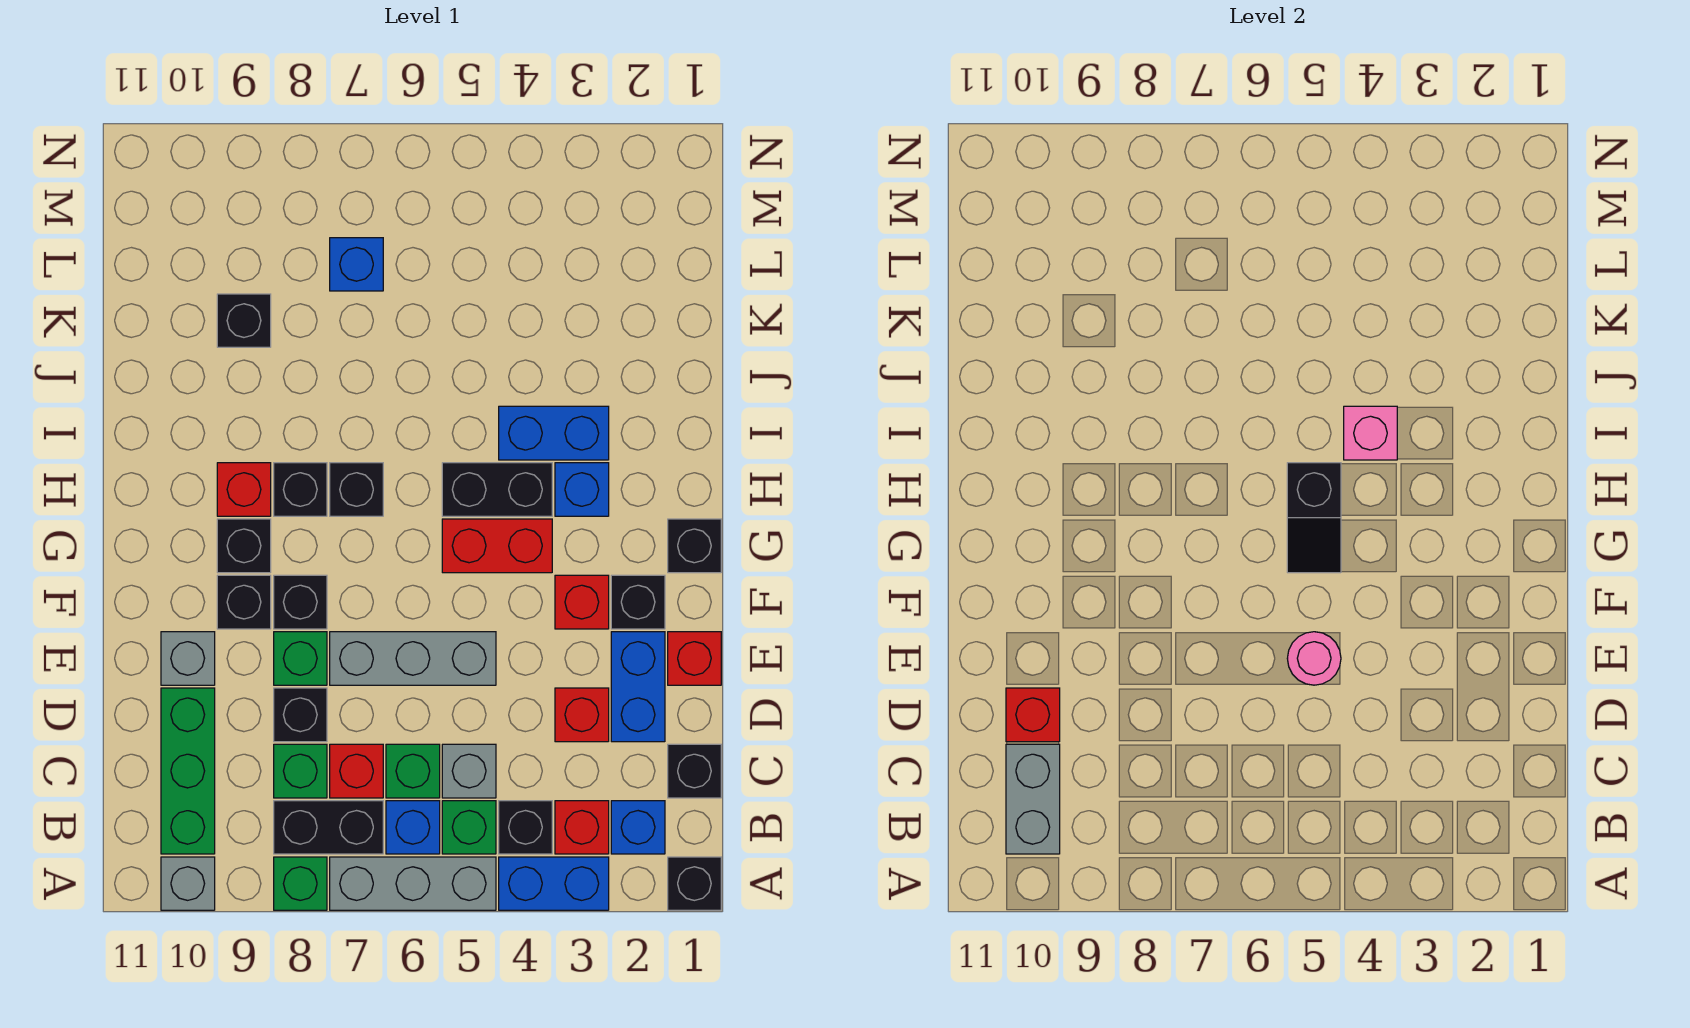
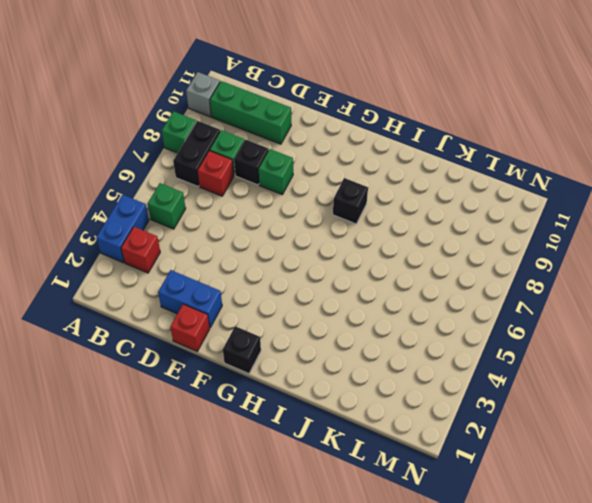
none -> black brick A1 level 1
none -> grey brick A5:A7 level 1
none -> blue brick B2 level 1
none -> black brick B4 level 1

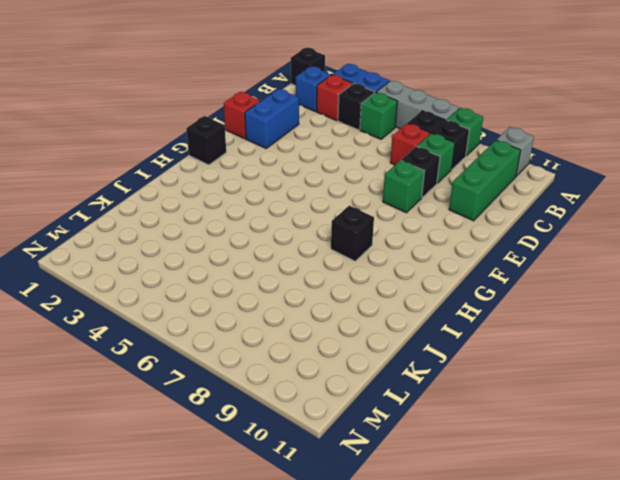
none -> blue brick B6 level 1
none -> black brick C1 level 1
none -> grey brick C5 level 1
none -> green brick C6 level 1

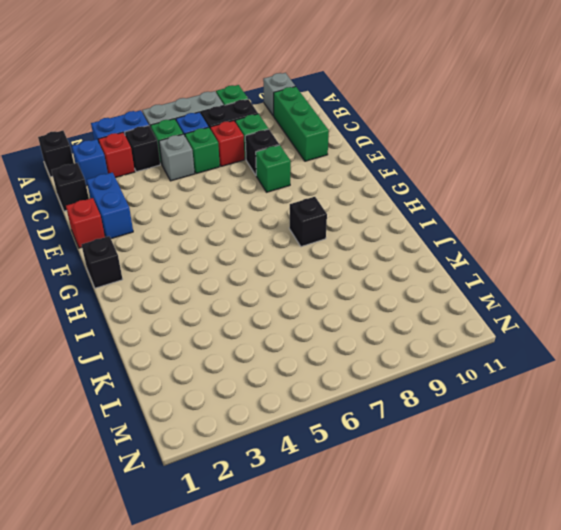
none -> red brick D3 level 1
none -> grey brick E5:E7 level 1
none -> grey brick E10 level 1
none -> black brick F2 level 1

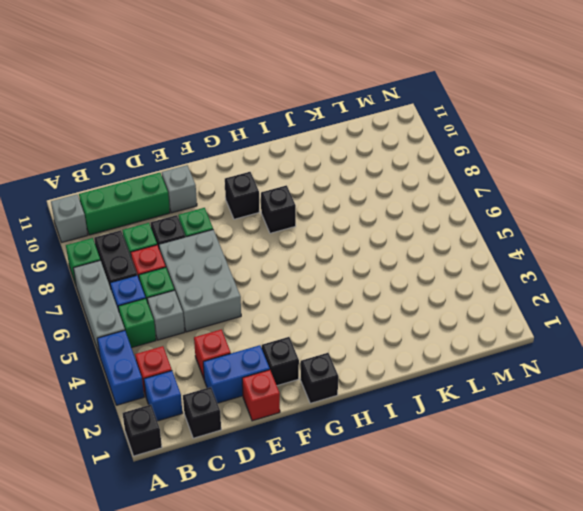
grey brick D5:E7 level 1 -> grey brick E5:E7 level 1
none -> black brick B4 level 1
none -> red brick F3 level 1
none -> black brick F8 level 1
none -> black brick F9 level 1

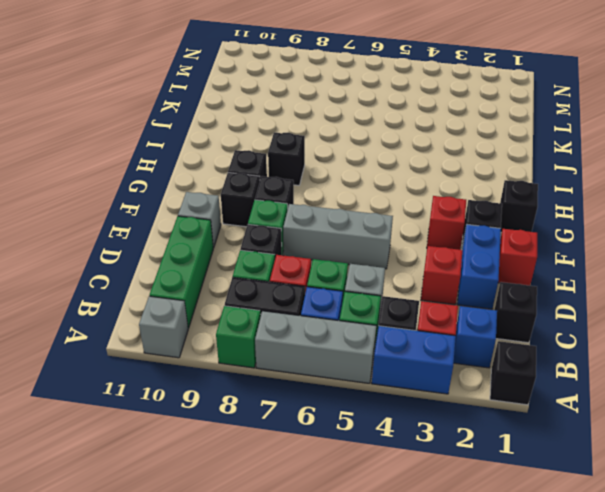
none -> red brick G4:G5 level 1
none -> blue brick H3 level 1
none -> black brick H4:H5 level 1
none -> black brick H7 level 1

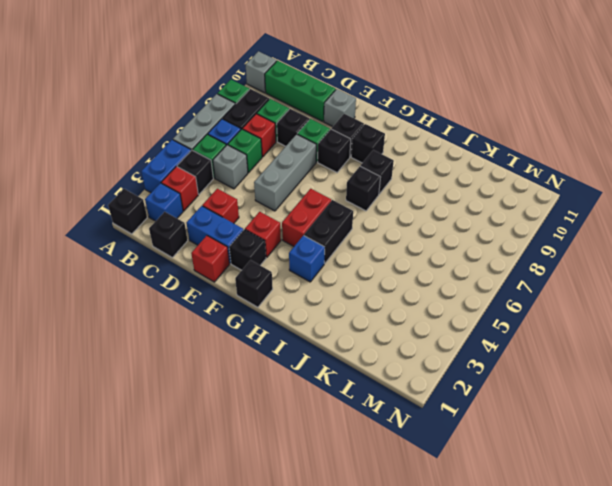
none -> red brick H9 level 1
none -> blue brick I3:I4 level 1
none -> black brick K9 level 1
none -> blue brick L7 level 1

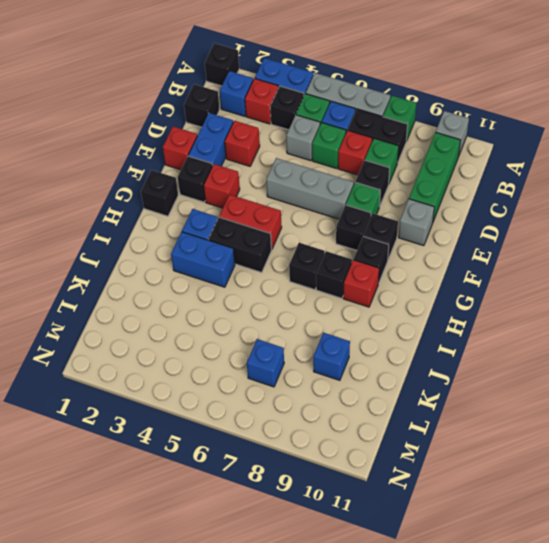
blue brick K9 level 1 -> black brick K9 level 1
none -> grey brick B10:C10 level 2
none -> red brick D10 level 2
none -> pink round brick E5 level 2
none -> black slope G5:H5 level 2 top H

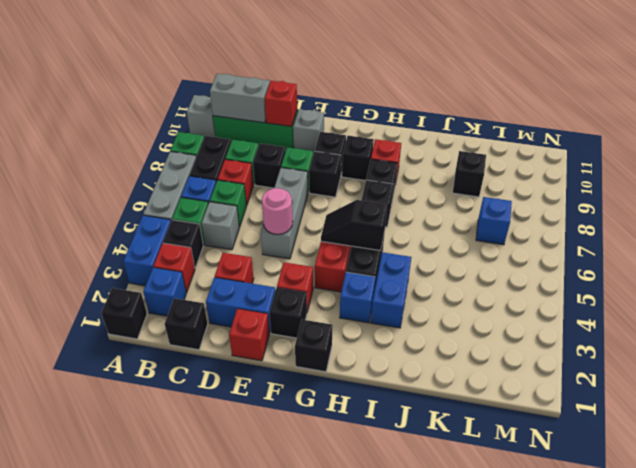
none -> pink brick I4 level 2

